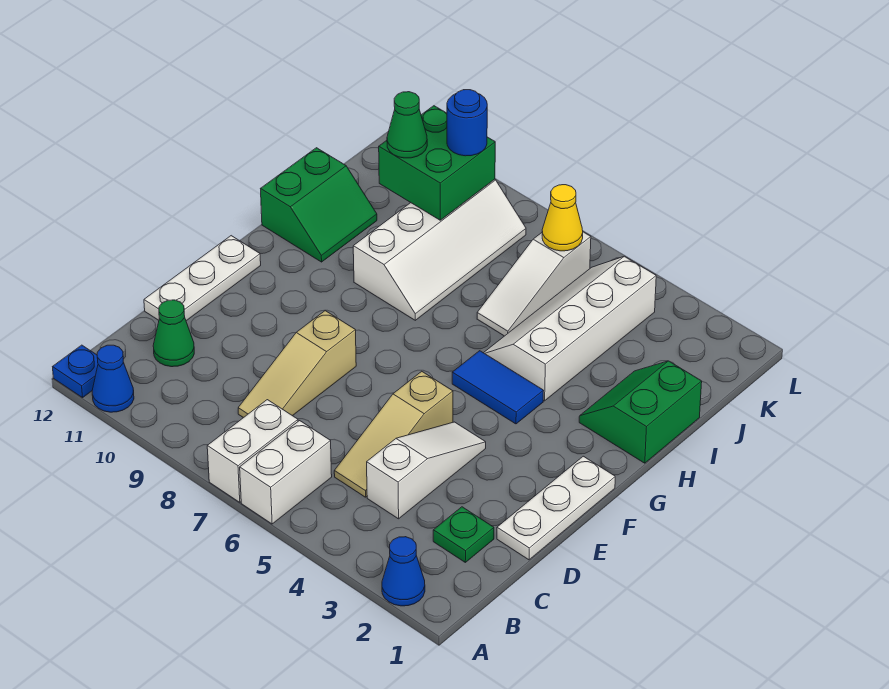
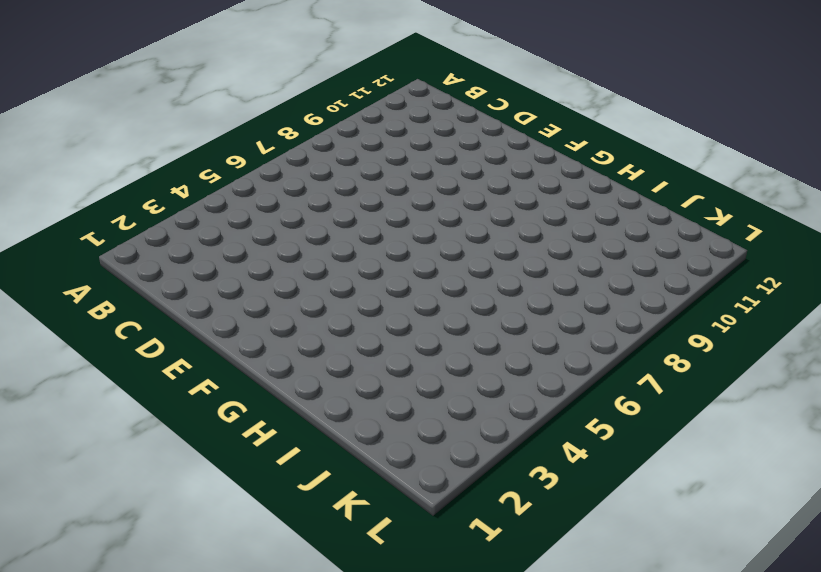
none -> blue cone A2 level 1
none -> white brick A6:B6 level 1
none -> white brick A7:B7 level 1

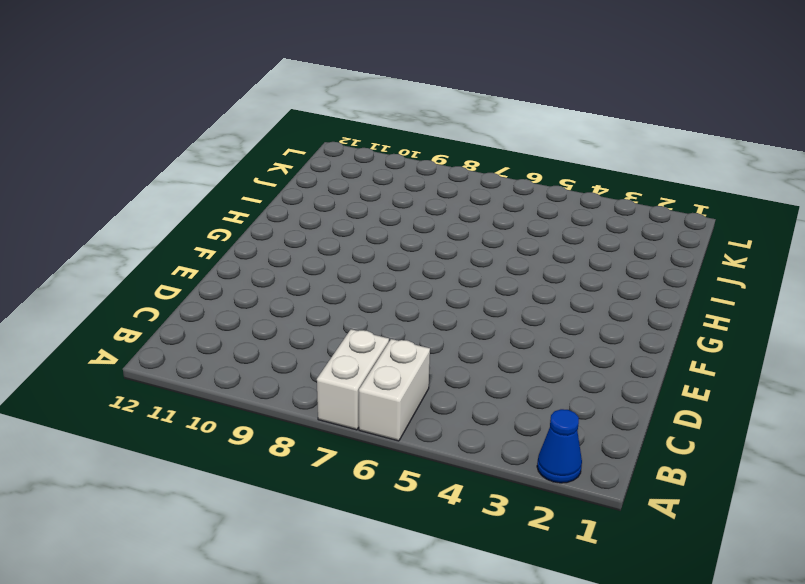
none -> blue cone A11 level 1
none -> blue plate A12 level 1
none -> green plate C2 level 1

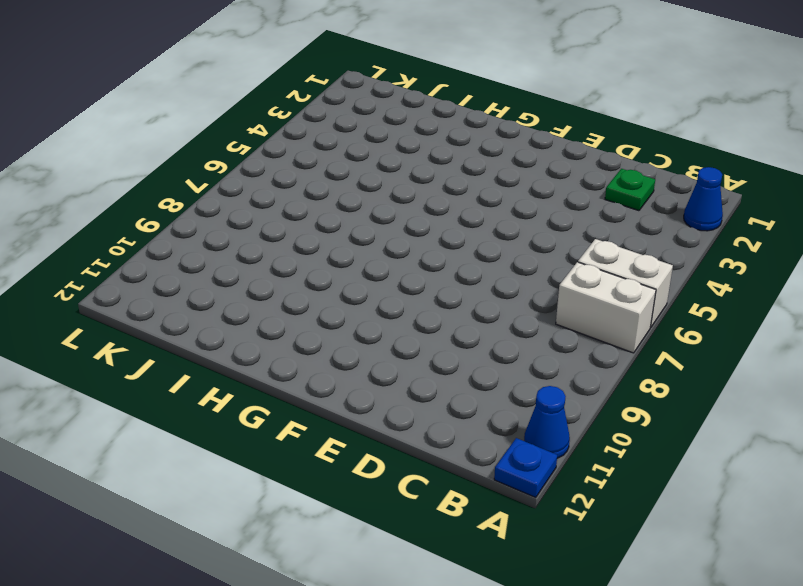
none -> white slope C4:E4 level 1 top C
none -> tan slope C5:E5 level 1 top E
none -> tan slope C8:E8 level 1 top E

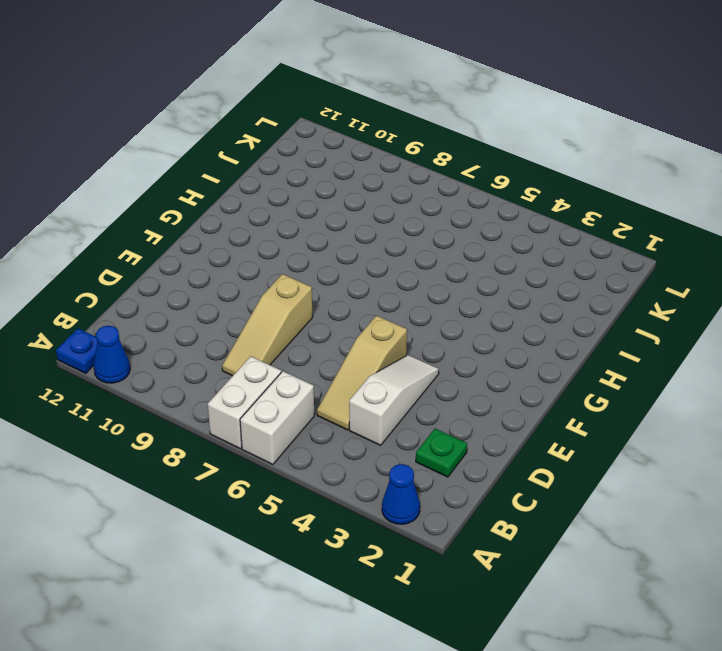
none -> green cone C11 level 1
none -> white plate D1:F1 level 1
none -> white plate D12:F12 level 1

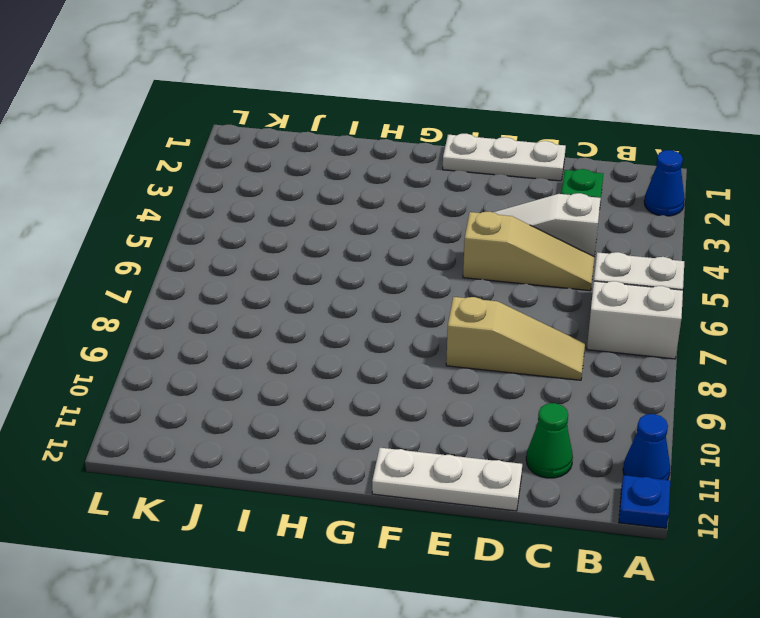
none -> blue tile G4:G5 level 1
none -> green slope H1:I2 level 1 top 1
none -> white slope H4:K5 level 1 top 4

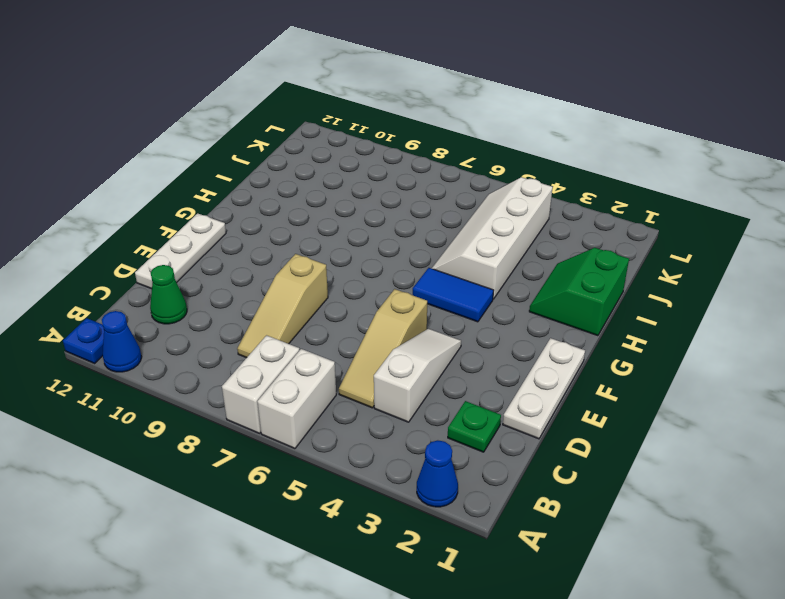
none -> white slope H8:K9 level 1 top 9
none -> green slope H11:I12 level 1 top 12
none -> white slope I6:K6 level 1 top K

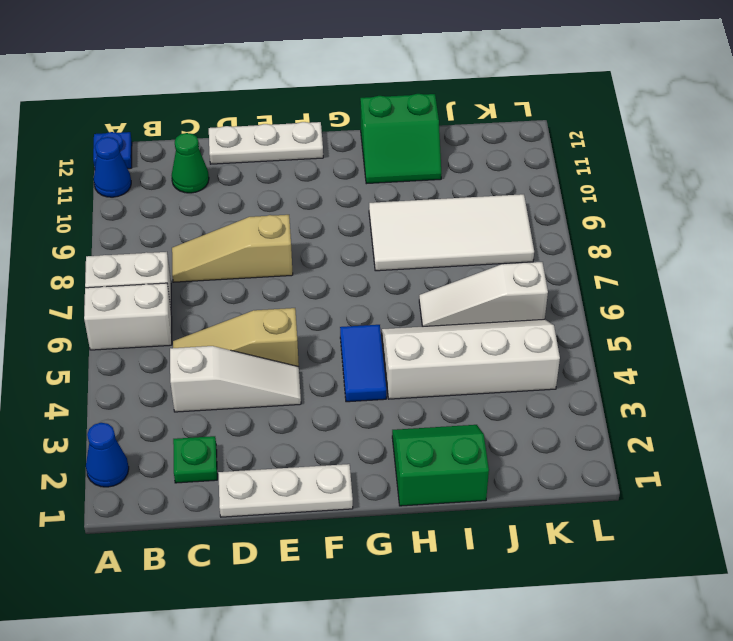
white tile H8:K9 level 1 -> white slope H8:K9 level 1 top 9
none -> green brick J9:K10 level 2
none -> yellow cone K6 level 2
none -> green cone J10 level 3

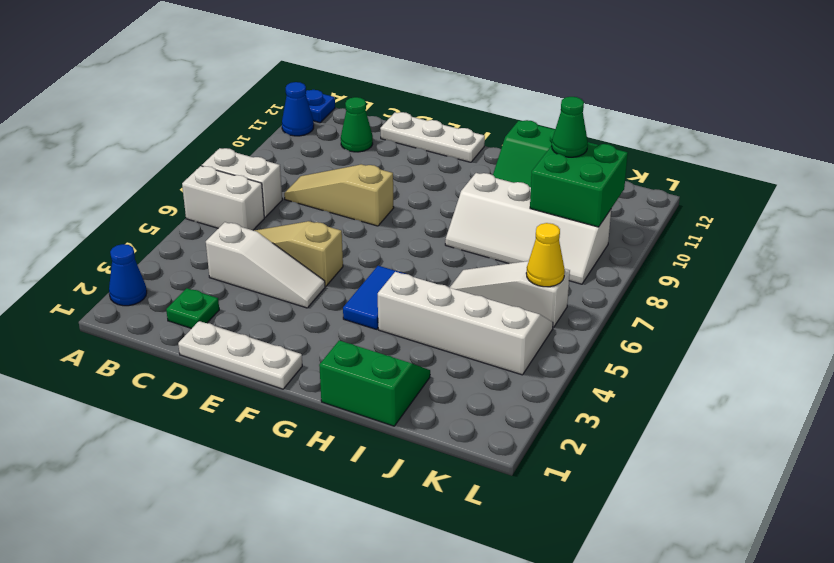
none -> blue round brick K9 level 3

